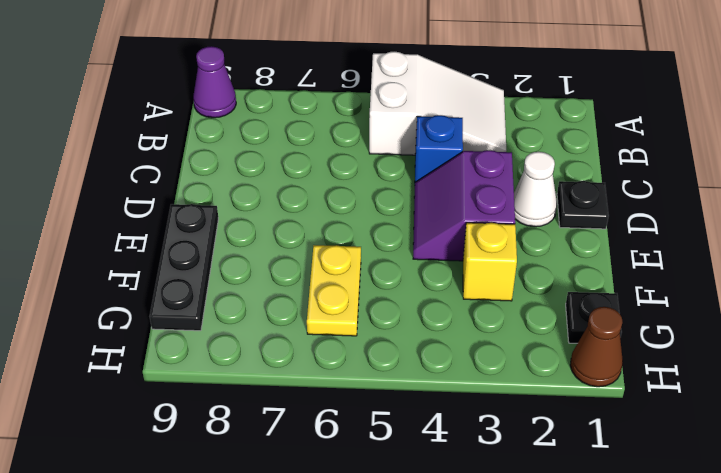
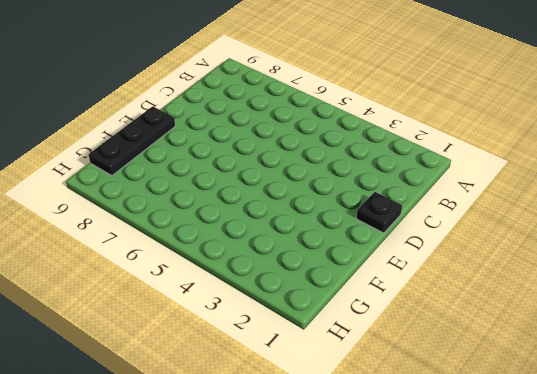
none -> white slope A3:B5 level 1 top 5
none -> purple cone A9 level 1

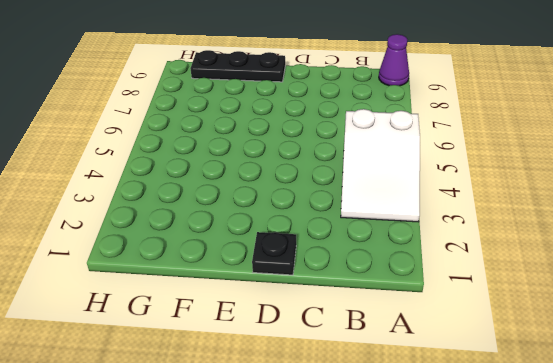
none -> blue brick C4 level 1
none -> white cone D2 level 1

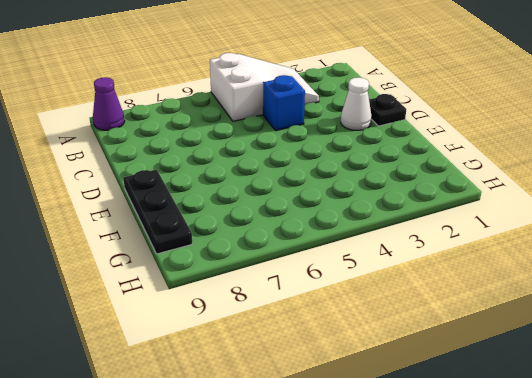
none -> purple slope D3:E4 level 1 top 3
none -> yellow brick F3 level 1

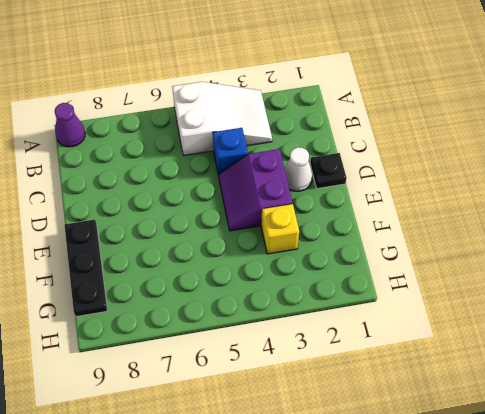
none -> yellow plate F6:G6 level 1
none -> black plate G1 level 1

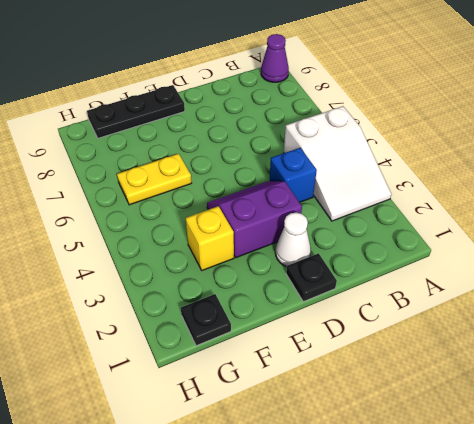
none -> brown cone H1 level 1

